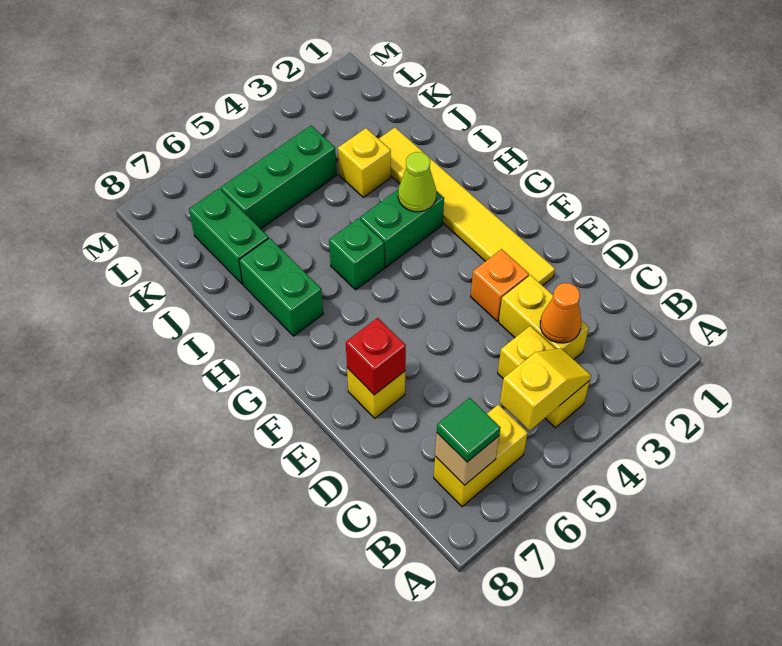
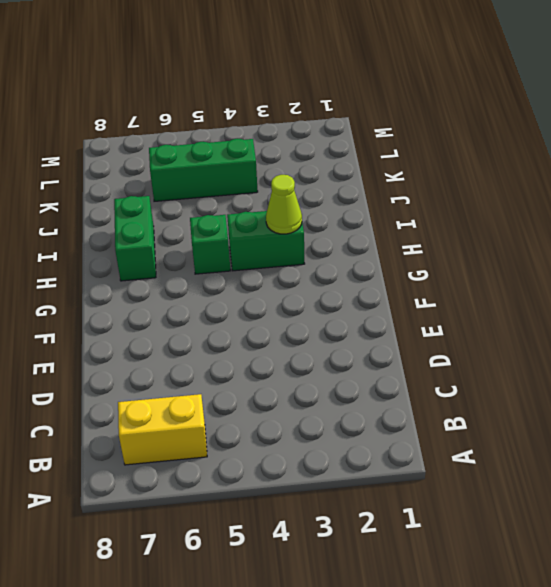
none -> yellow brick B4:C4 level 1
none -> yellow brick C3:D3 level 1
none -> yellow tile E2:J2 level 1

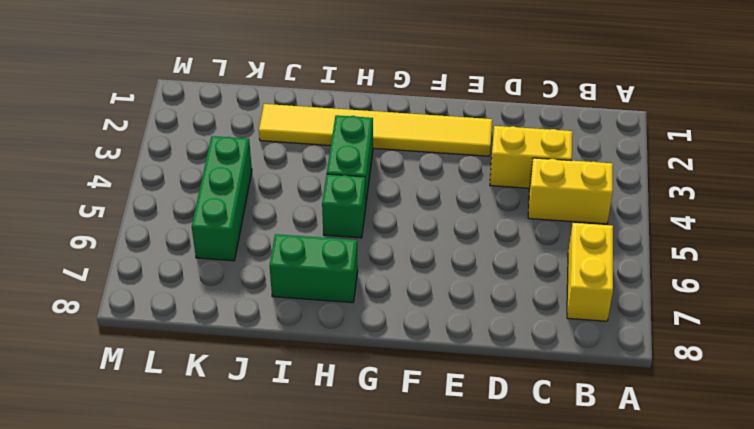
none -> orange brick E3 level 1
none -> yellow brick E7 level 1
none -> yellow brick J3 level 1

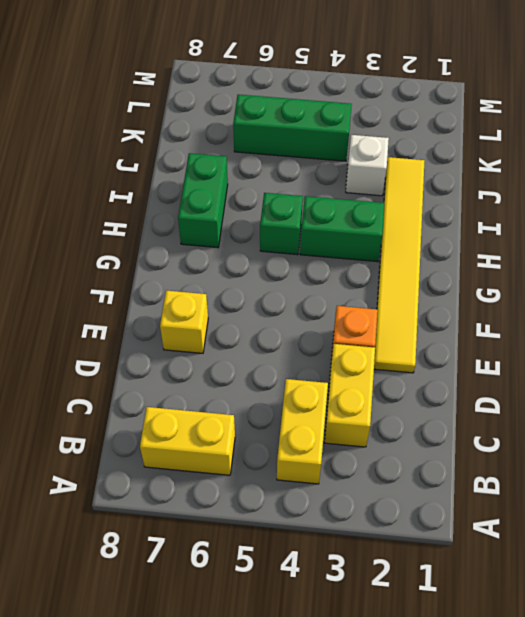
white brick J3 level 1 -> yellow brick J3 level 1
none -> green brick J7:K7 level 1
none -> yellow slope B4:B5 level 2 top 5
none -> tan brick B7 level 2

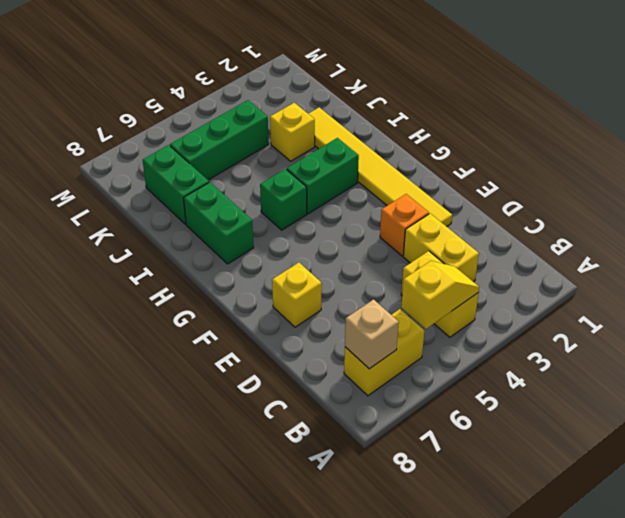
none -> orange cone C3 level 2
none -> red brick E7 level 2
none -> lime cone H3 level 2

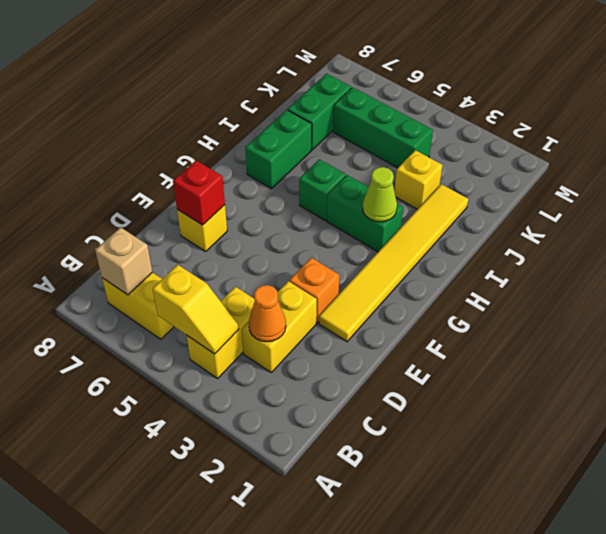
none -> green tile B7 level 3

